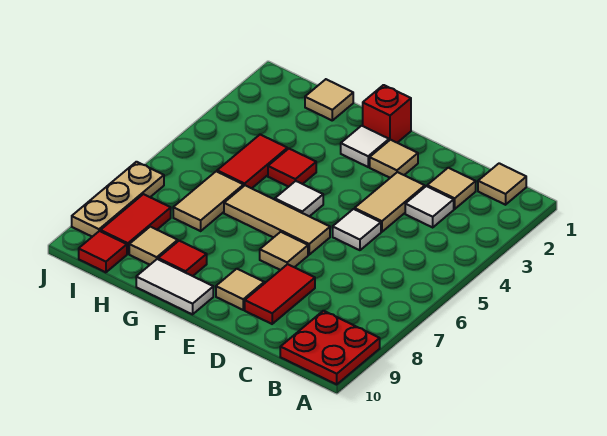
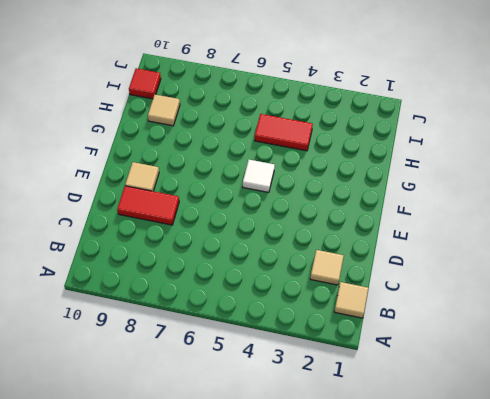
none -> red plate A9:B10 level 1
none -> white tile C3 level 1
none -> tan tile D3:D4 level 1

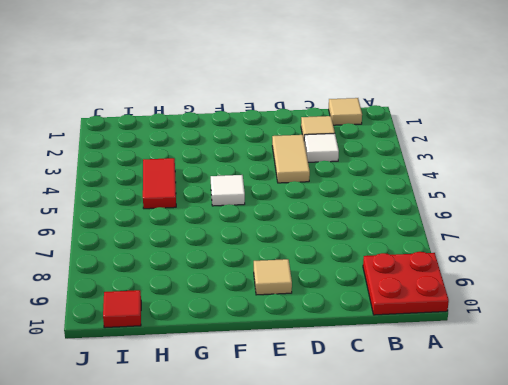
none -> white tile D5 level 1
none -> red tile D8:D9 level 1
none -> tan tile E2 level 1

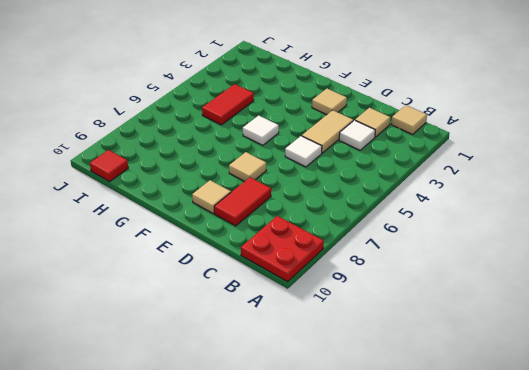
none -> tan tile E6:G6 level 1
none -> red brick F1 level 1
none -> white tile F2 level 1

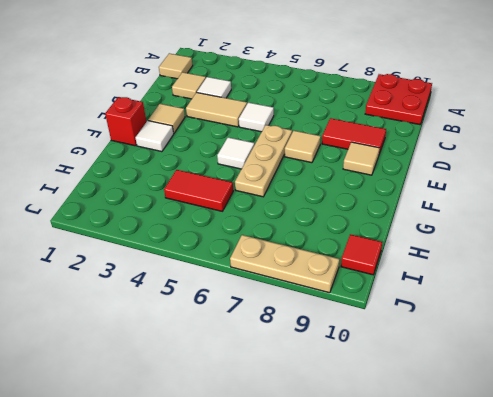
tan plate E6:G6 level 1 -> tan tile E6:G6 level 1
none -> white tile F10:G10 level 1
none -> red tile G4 level 1
none -> red tile G9 level 1

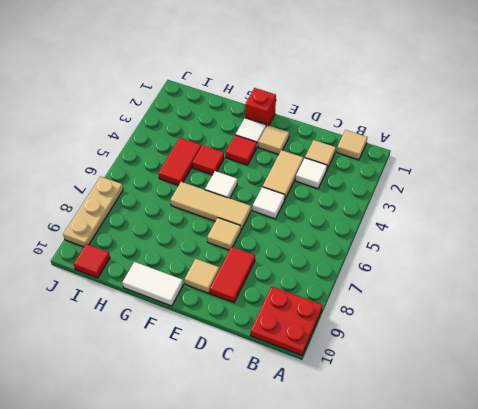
red tile F3 level 1 -> red tile G9 level 1
none -> tan tile H1 level 1
none -> tan tile H6:H7 level 1
none -> tan tile H9 level 1

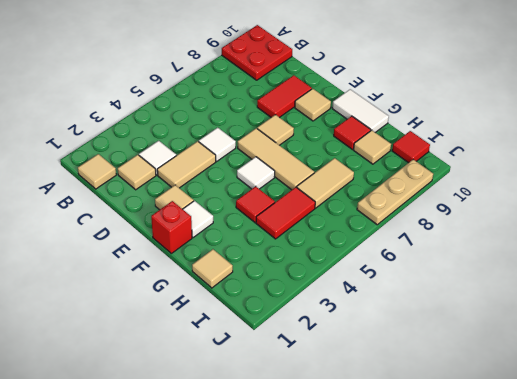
none -> red tile I8:I9 level 1

